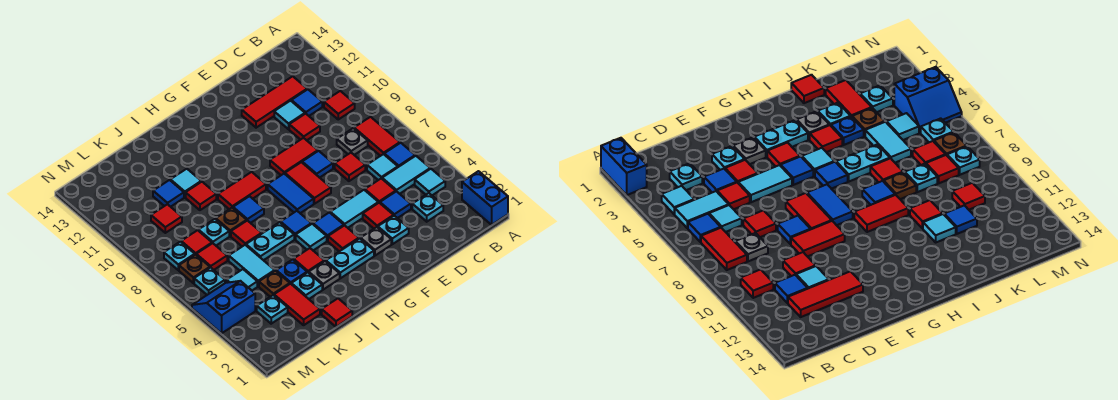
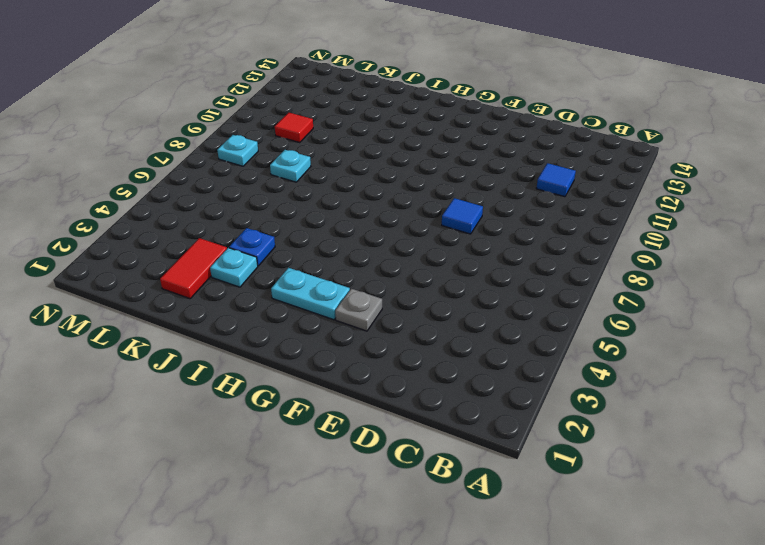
none -> blue brick A1:A2 level 1
none -> cyan tile B4 level 1
none -> cyan tile B5:C5 level 1
none -> blue tile B6 level 1

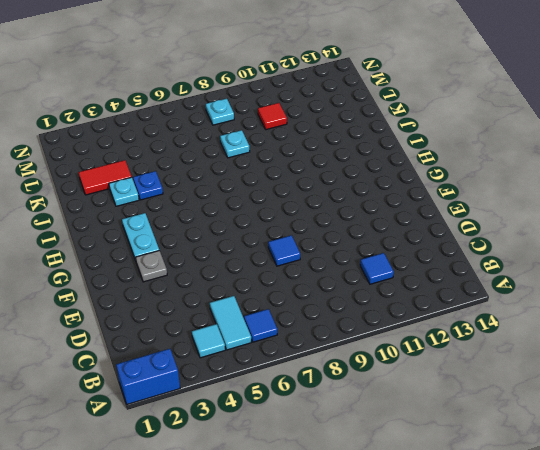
none -> red tile B7:B8 level 1
none -> red tile B10 level 1
none -> cyan plate C3 level 1
none -> cyan tile C6 level 1

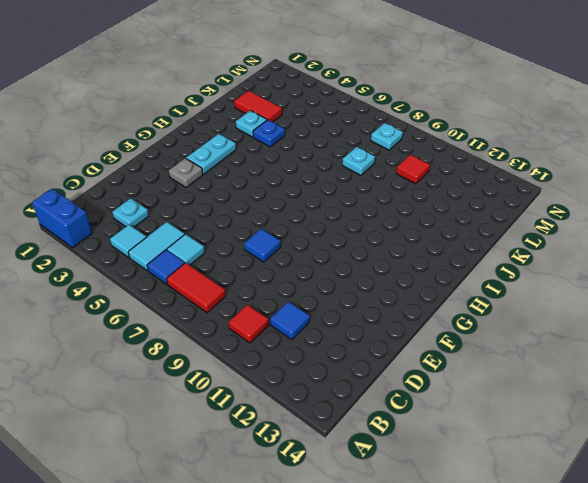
none -> grey plate C8 level 1
none -> red tile C12:E12 level 1
none -> blue tile D4 level 1
none -> red tile D5 level 1

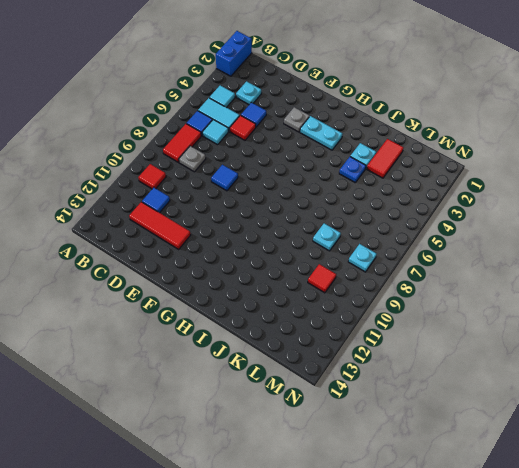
none -> red tile D7 level 1
none -> red tile D10 level 1
none -> cyan tile D11 level 1
none -> cyan plate E3 level 1

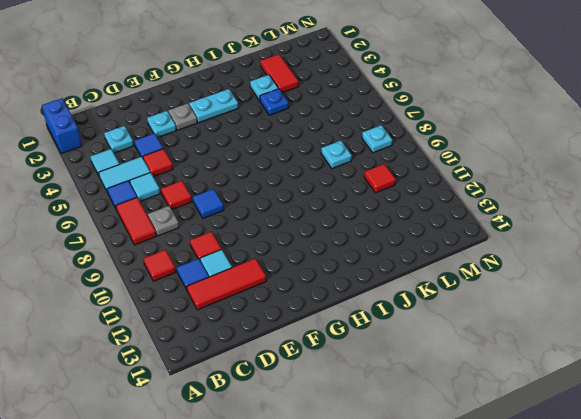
none -> red tile E4 level 1
none -> cyan tile E5:F5 level 1
none -> red tile E9:F9 level 1
none -> red tile F7:F8 level 1

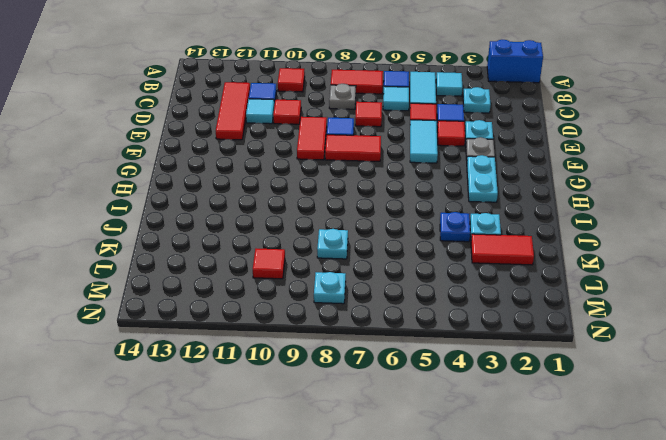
none -> red tile G4 level 1
none -> blue tile G5 level 1
none -> blue tile G7:G8 level 1
none -> cyan tile H5 level 1

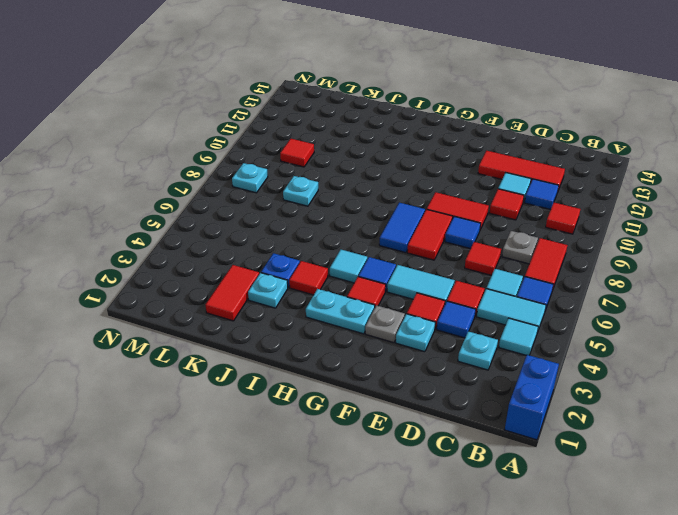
none -> blue tile H6 level 1
none -> red tile H9:I9 level 1
none -> grey plate I3 level 1
none -> cyan plate I6:J6 level 1

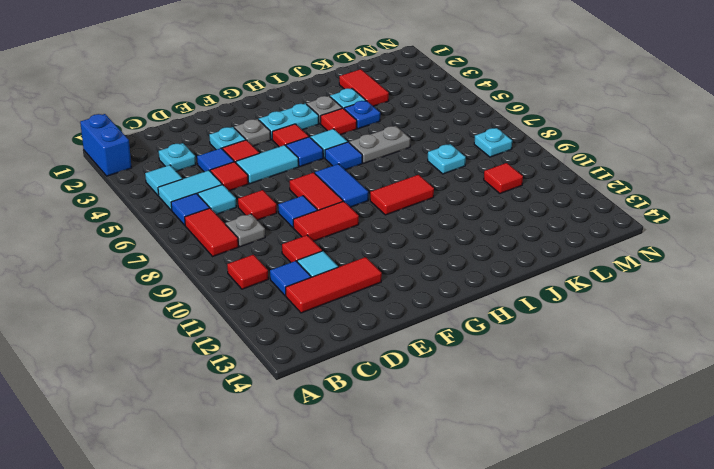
grey plate I6:J6 level 1 -> cyan plate I6:J6 level 1
none -> blue tile I8 level 1
none -> red tile J1 level 1
none -> red tile J7 level 1
none -> brown plate J8 level 1

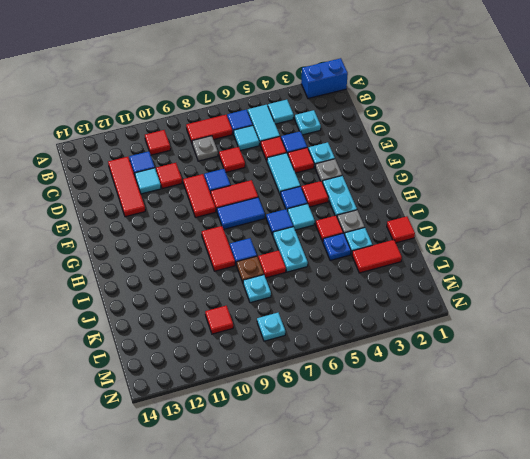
none -> red tile J10 level 1
none -> cyan tile J11 level 1
none -> brown plate K4 level 1
none -> cyan tile K5:K6 level 1

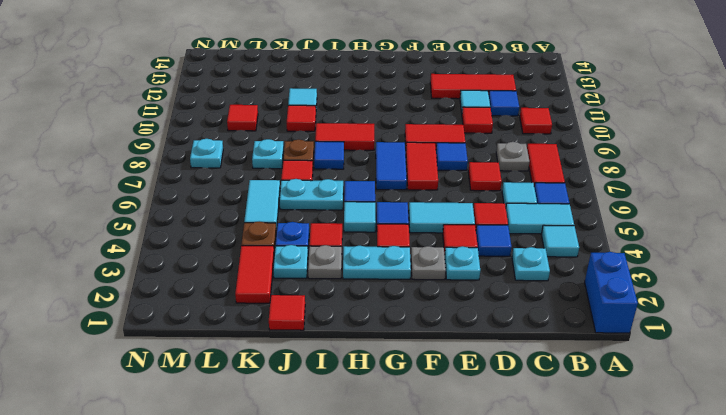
none -> blue tile K11 level 1
none -> cyan plate L3 level 1
none -> cyan tile L5 level 1
none -> red tile L7 level 1

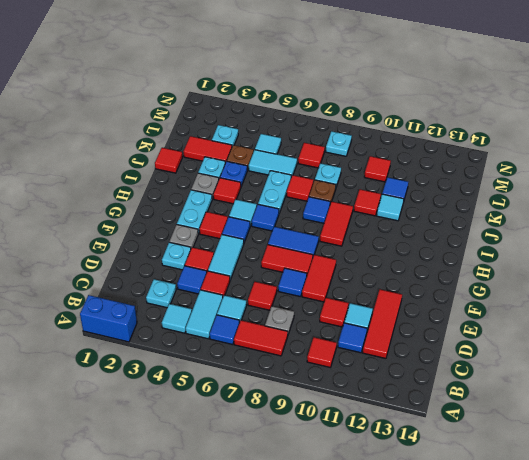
none -> red tile L8 level 1
none -> blue slope M4:N5 level 1 top 4
none -> cyan plate M6 level 1
none -> brown plate M7 level 1

